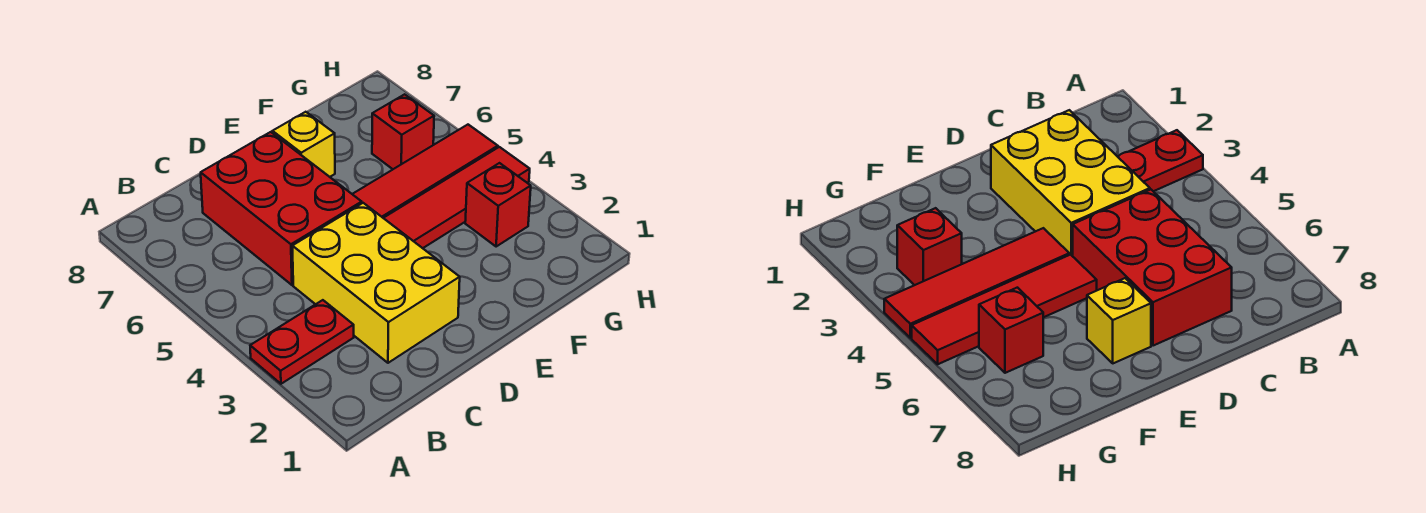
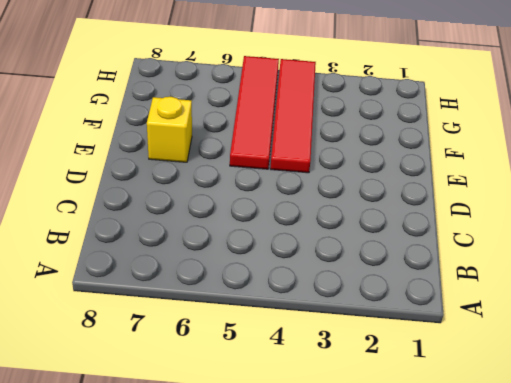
none -> red plate A3:B3 level 1
none -> yellow brick C2:D4 level 1

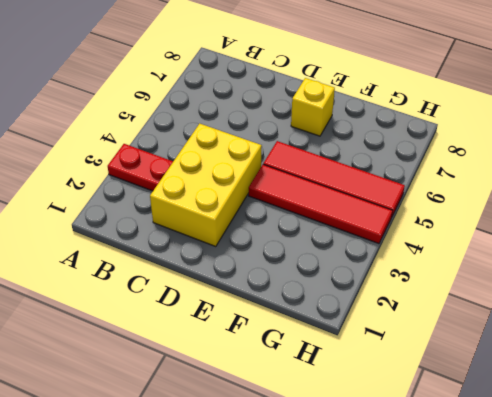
none -> red brick C5:D7 level 1
none -> red brick G3 level 1

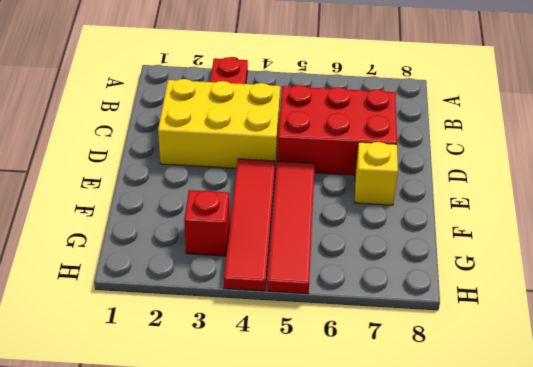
none -> red brick G6 level 1

